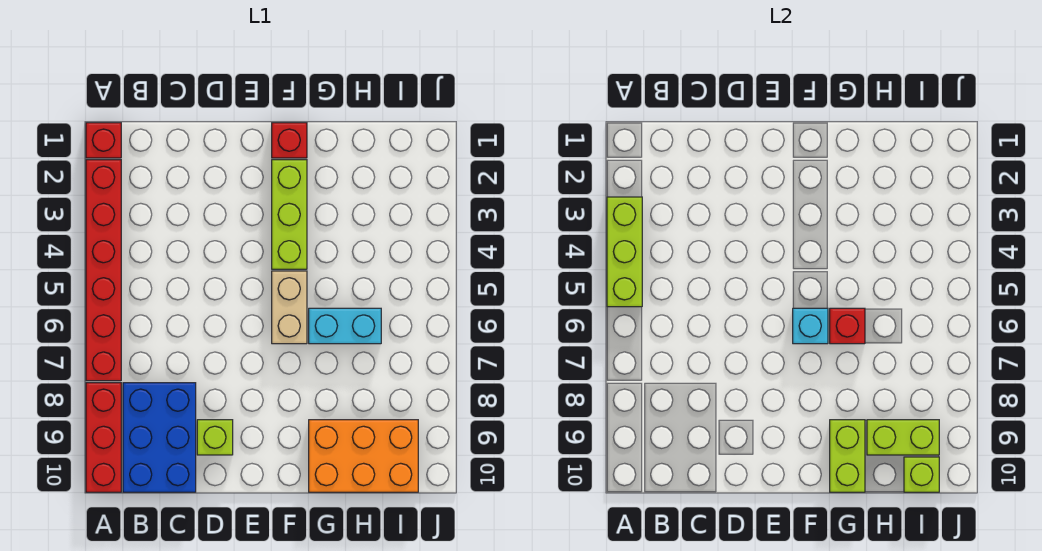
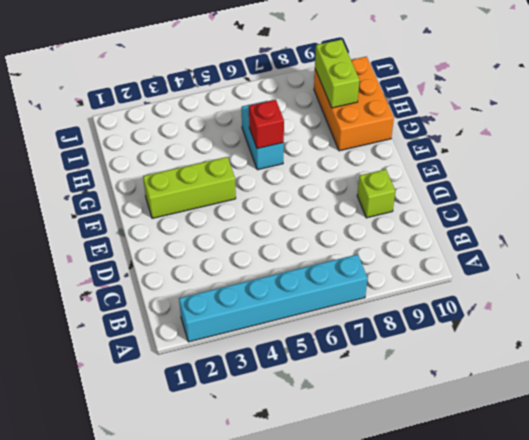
cyan brick A2:A7 level 1 -> red brick A2:A7 level 1
none -> red brick A1 level 1
none -> red brick A8:A10 level 1
none -> blue brick B8:C10 level 1

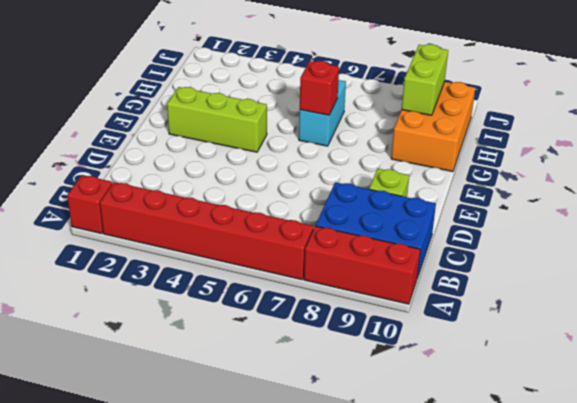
none -> red brick F1 level 1
none -> tan brick F5:F6 level 1
none -> lime brick A3:A5 level 2

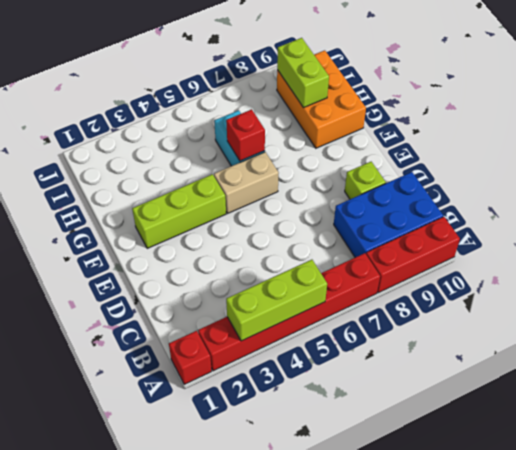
none -> red brick F1 level 1
none -> cyan brick F6 level 2
none -> lime brick G9:G10 level 2

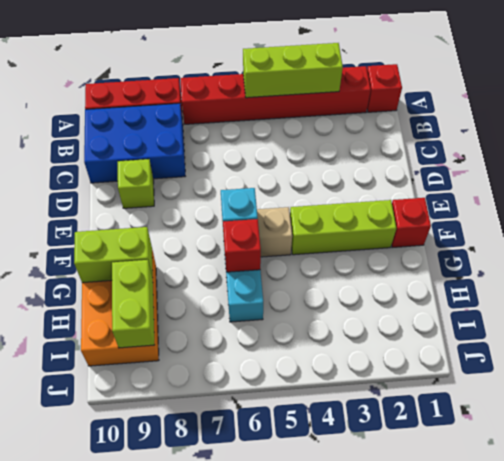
none -> lime brick I10 level 2

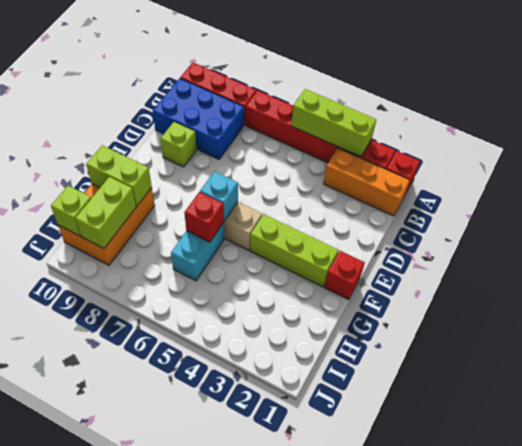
orange brick B1:B3 level 1 -> none

